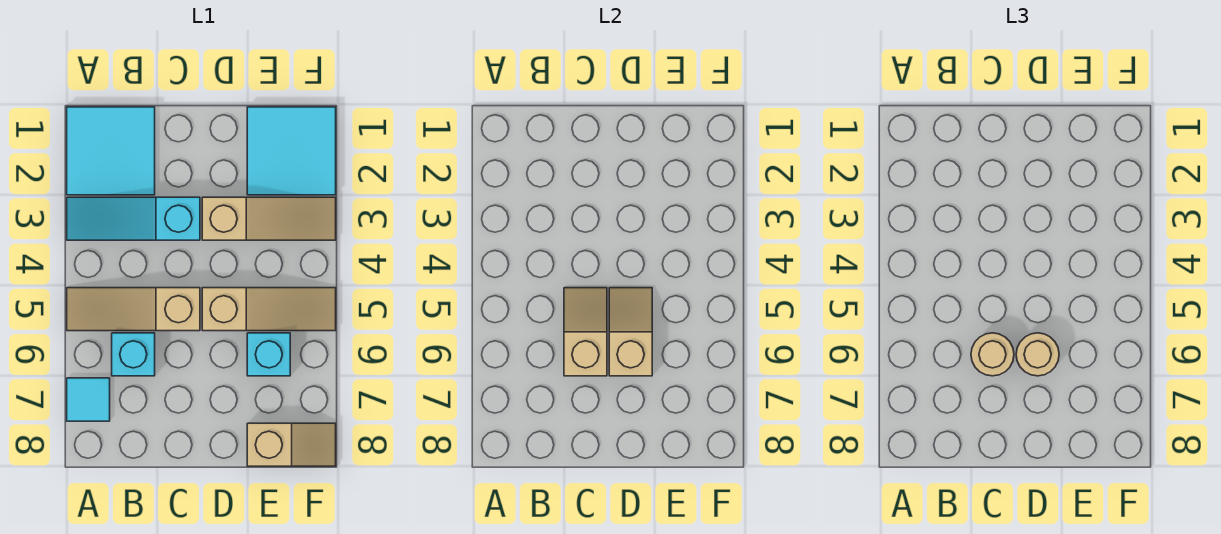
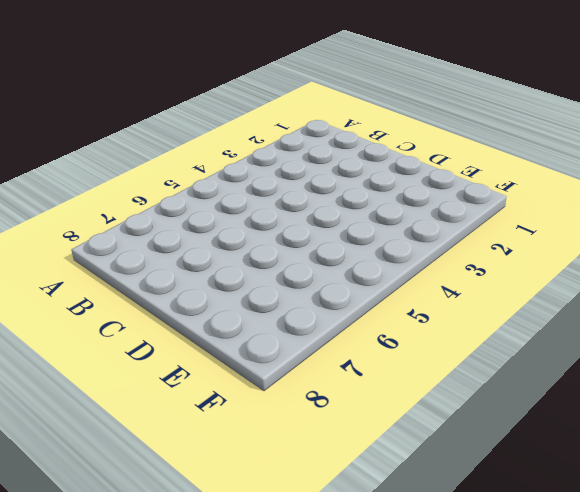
none -> cyan tile A1:B2 level 1
none -> cyan slope A3:C3 level 1 top C
none -> tan slope A5:C5 level 1 top C

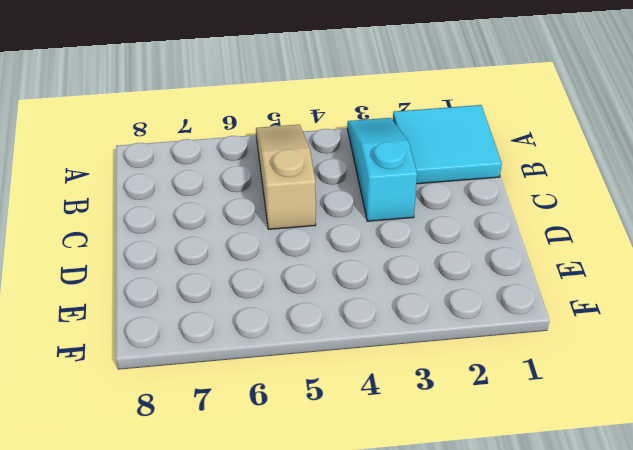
none -> cyan tile A7 level 1
none -> cyan brick B6 level 1
none -> tan slope D3:F3 level 1 top D

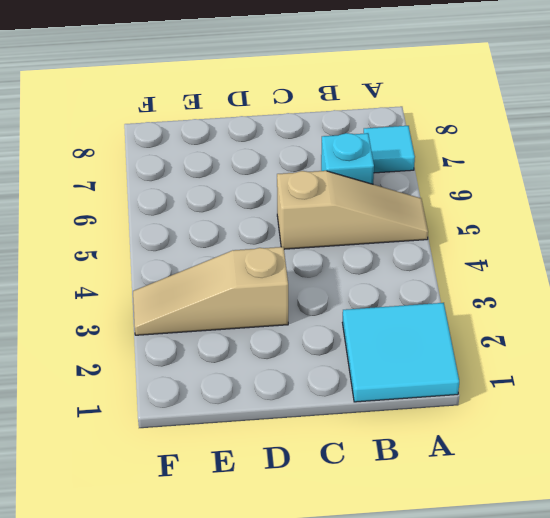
none -> cyan slope A3:C3 level 1 top C
none -> tan slope D5:F5 level 1 top D
none -> cyan tile E1:F2 level 1

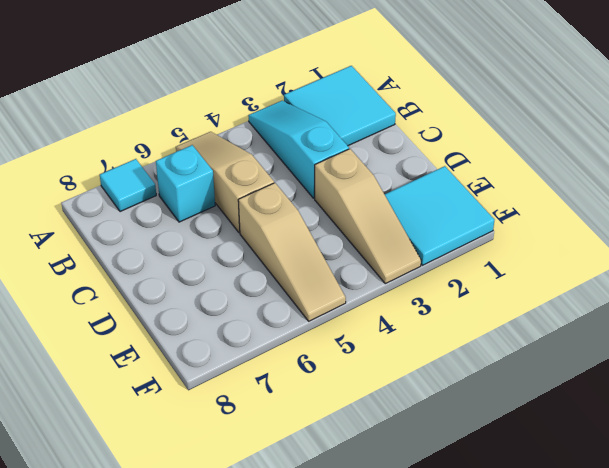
none -> cyan brick E6 level 1
none -> tan slope E8:F8 level 1 top E
none -> tan slope C5:C6 level 2 top 6

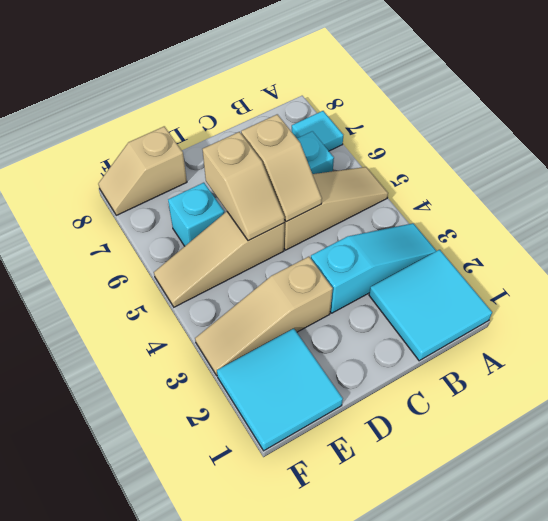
none -> tan round brick C6 level 3
none -> tan round brick D6 level 3

